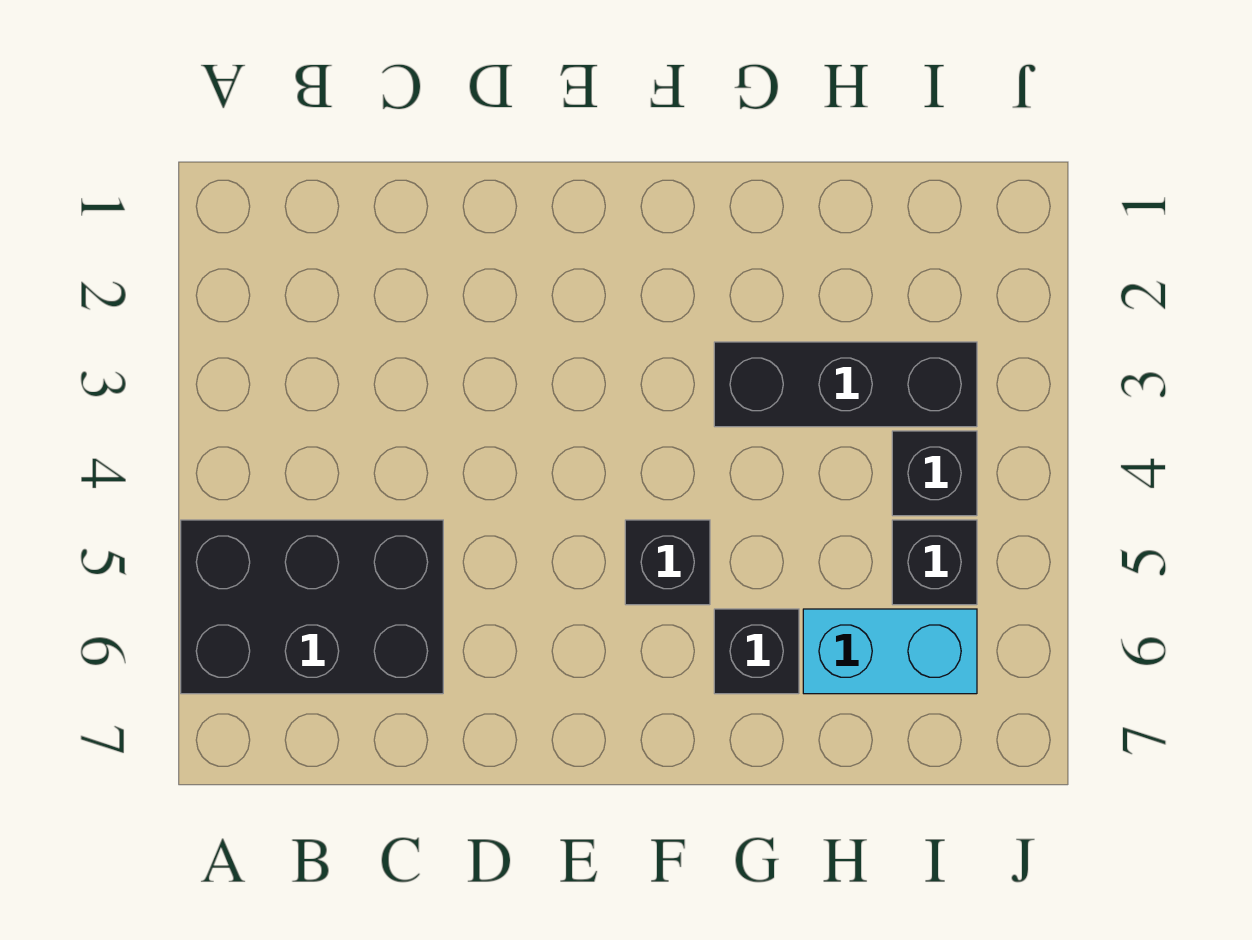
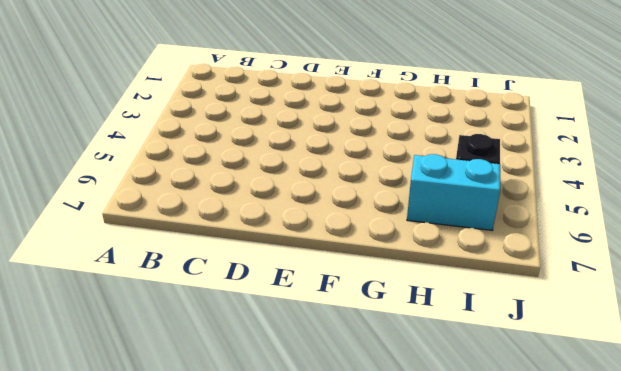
none -> black brick A5:C6 level 1
none -> black brick F5 level 1

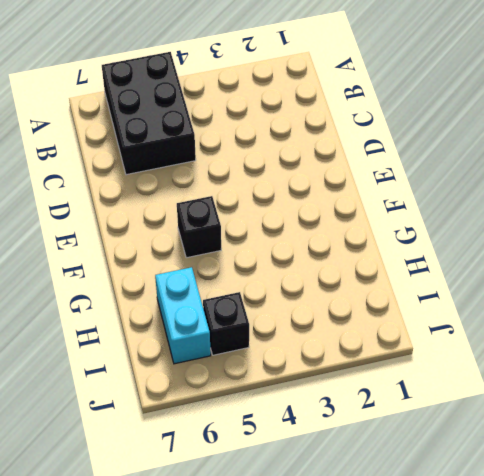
none -> black brick G3:I3 level 1
none -> black brick G6 level 1

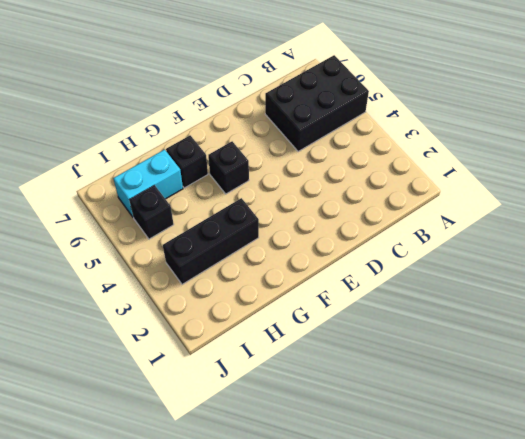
none -> black brick I4 level 1

